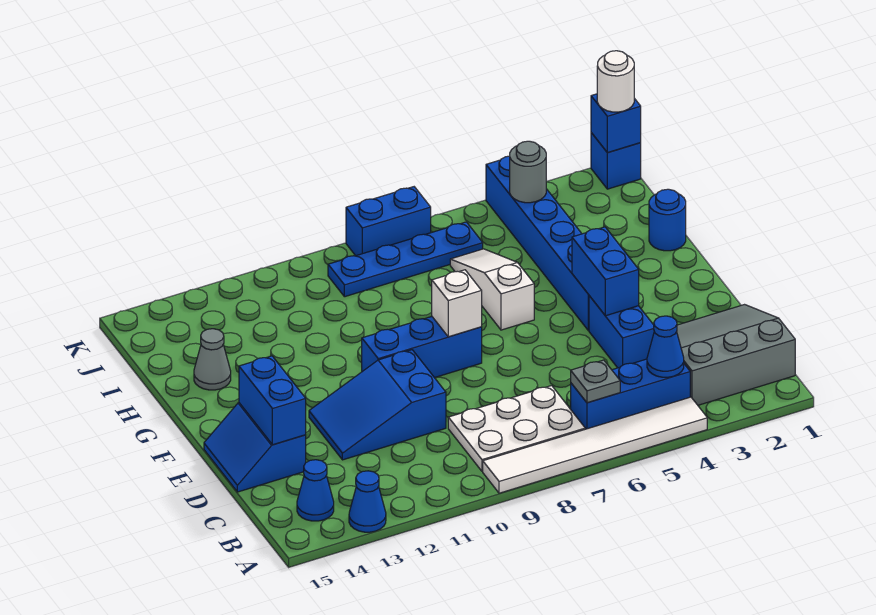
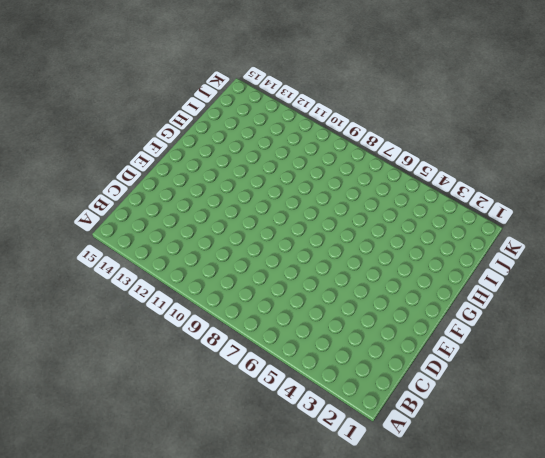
none -> white tile A4:A9 level 1
none -> blue cone A13 level 1
none -> grey slope B1:D3 level 1 top B

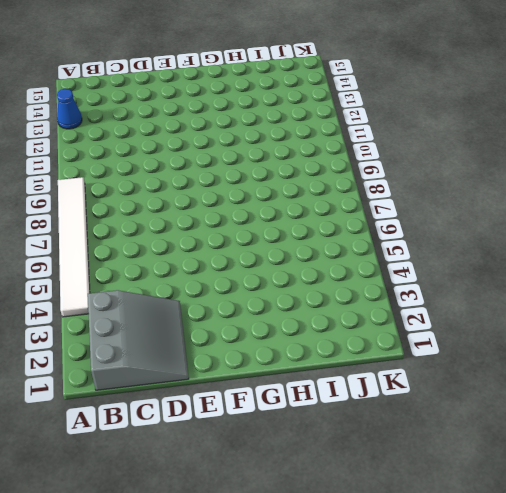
none -> blue brick B4:B6 level 1
none -> white plate B7:C9 level 1
none -> blue cone B14 level 1

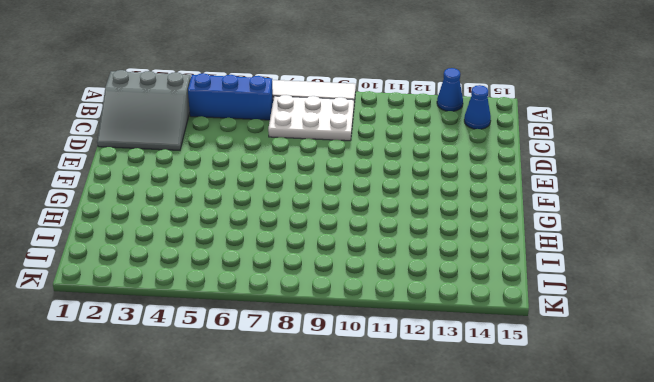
none -> blue brick D4:E4 level 1
none -> blue slope D10:E12 level 1 top 10
none -> blue slope D14:E15 level 1 top 14

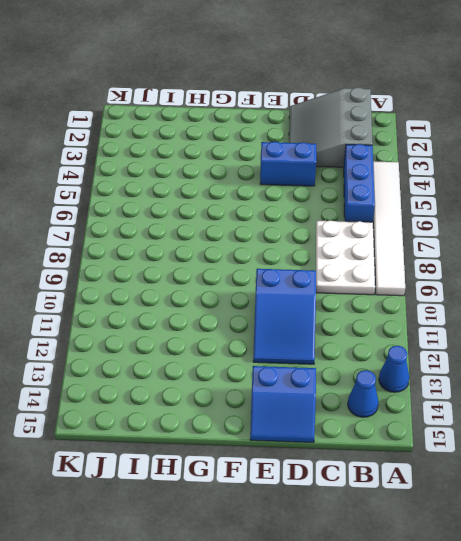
none -> blue brick F4:K4 level 1
none -> blue brick F8:F10 level 1
none -> white slope G6:I6 level 1 top G

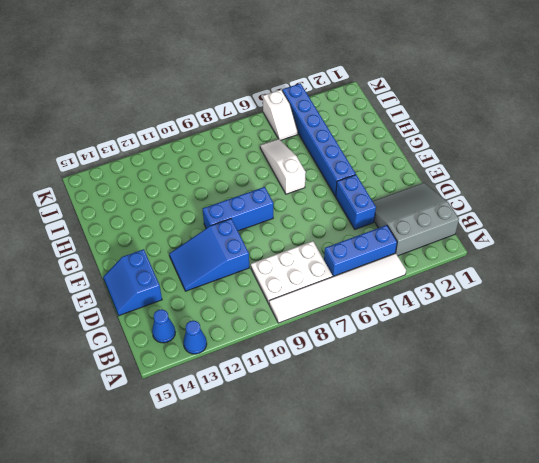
white slope J5:K5 level 1 top K -> none
none -> blue round brick H1 level 1
none -> grey cone H14 level 1
none -> blue plate J6:J9 level 1

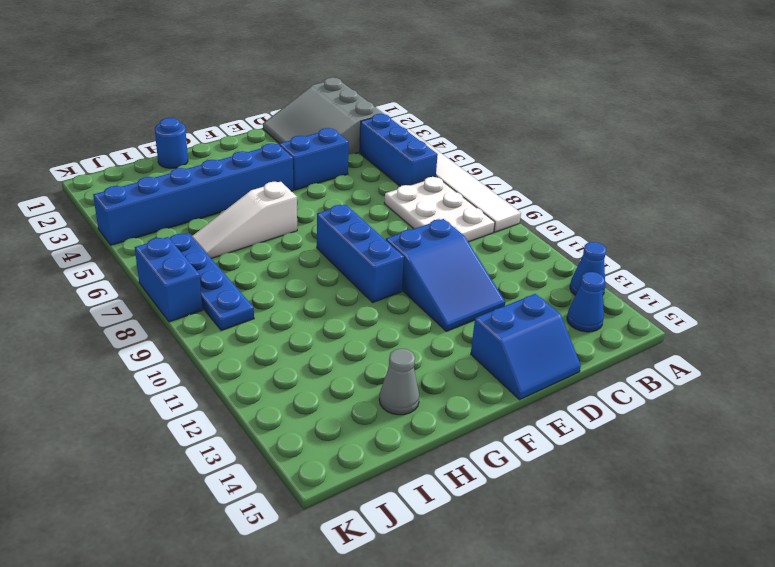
none -> blue brick K1 level 1
none -> blue cone B4 level 2
none -> grey plate B6 level 2

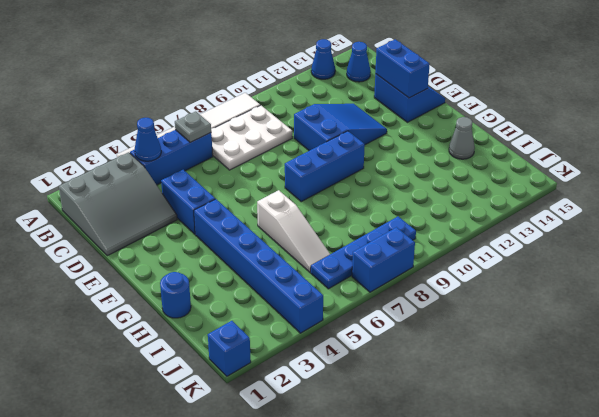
none -> blue brick E4:F4 level 2
none -> white brick F8 level 2
none -> grey round brick J4 level 2

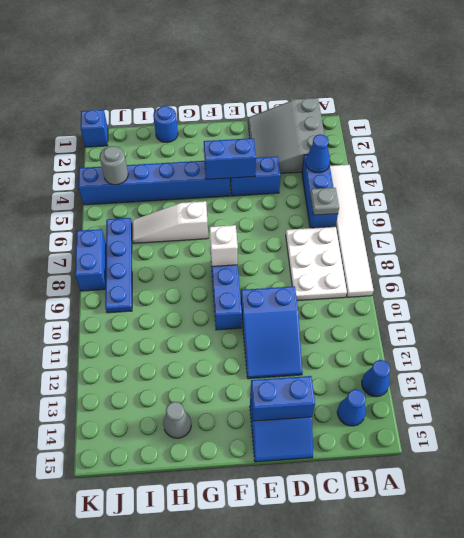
none -> blue brick K1 level 2
none -> white round brick K1 level 3

